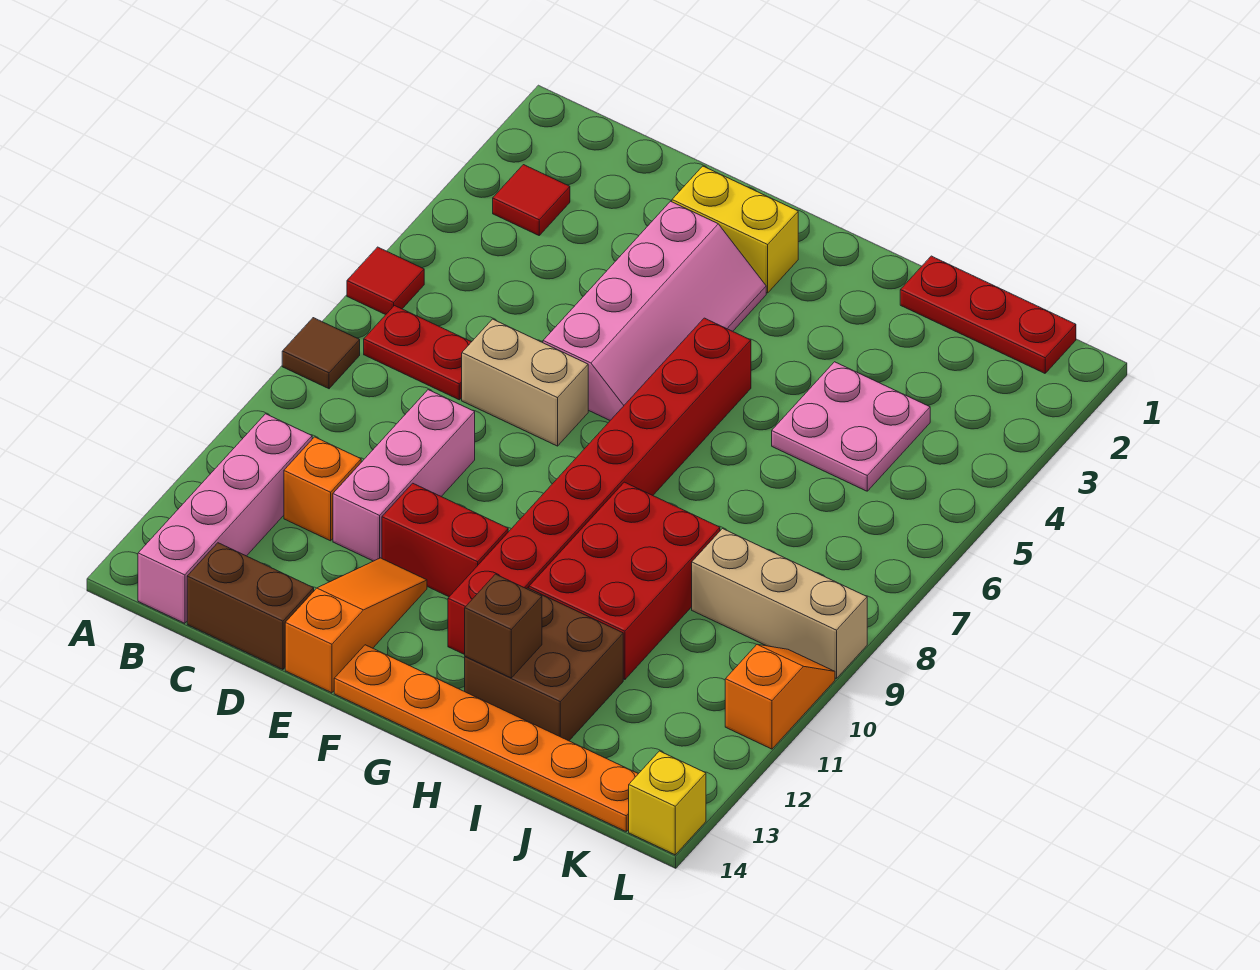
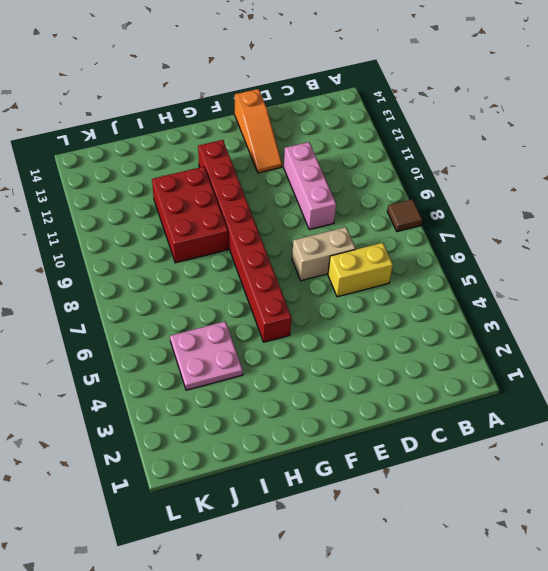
yellow brick C6:D6 level 1 -> yellow brick E2:F2 level 1
none -> red tile A6 level 1
none -> red tile B3 level 1
none -> red plate B7:C7 level 1

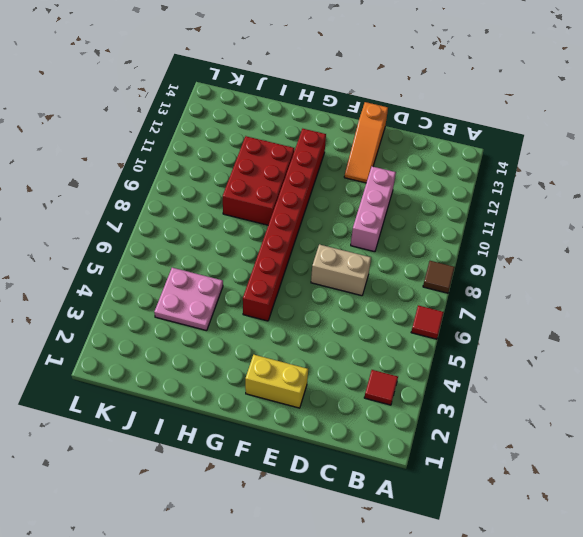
none -> red plate B7:C7 level 1
none -> pink brick B11:B14 level 1
none -> orange brick C11 level 1

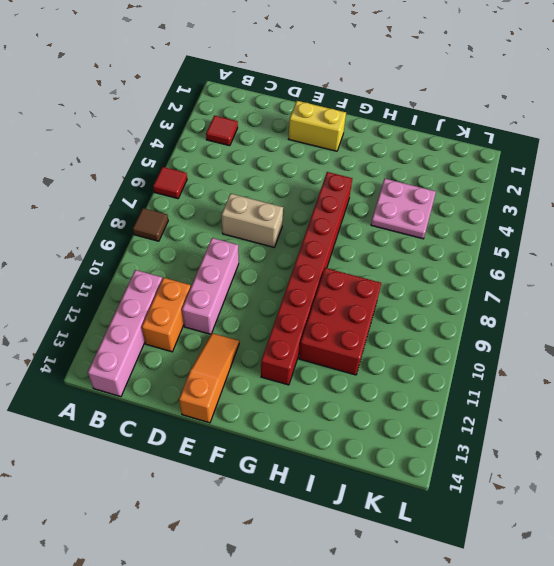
orange brick C11:C12 level 1 -> orange brick C11 level 1
none -> red plate B7:C7 level 1
none -> brown brick C14:D14 level 1
none -> pink slope E3:F6 level 1 top E

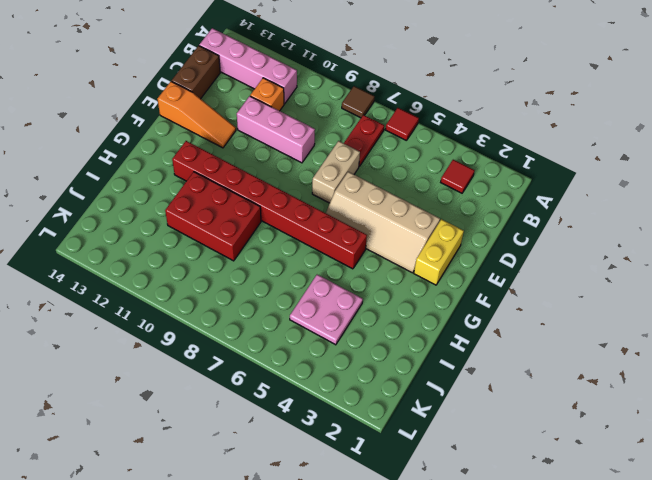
tan slope E3:F6 level 1 top E -> pink slope E3:F6 level 1 top E
none -> red brick E11:F11 level 1
none -> orange plate F14:K14 level 1
none -> brown brick H12:I13 level 1

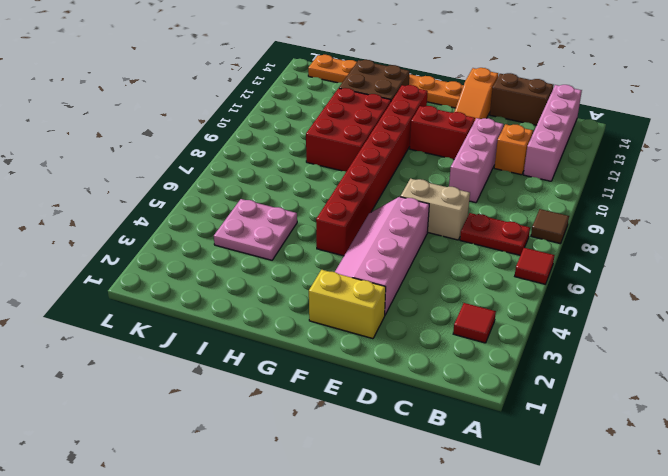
none -> red plate I1:K1 level 1
none -> tan brick J9:L9 level 1
none -> orange slope L10:L11 level 1 top 11

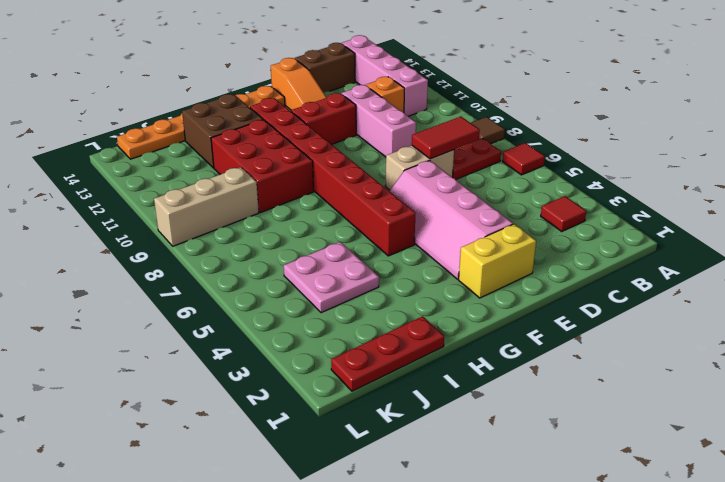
red tile C7:D7 level 2 -> none
none -> orange slope L10:L11 level 1 top 11
none -> yellow brick L14 level 1
none -> brown brick H13 level 2

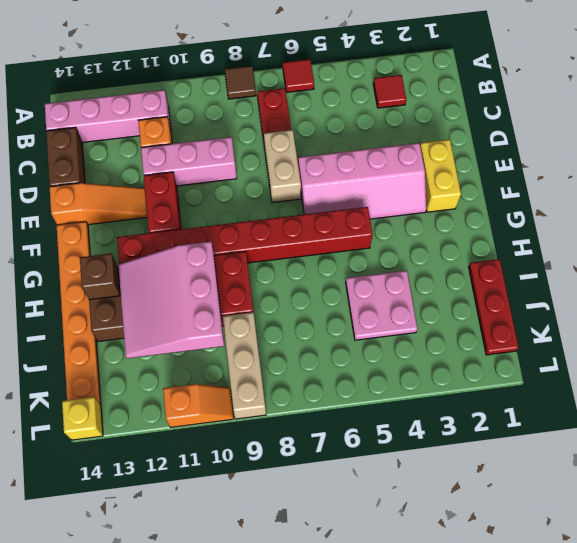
pink slope H10:J12 level 2 top 10 -> none

